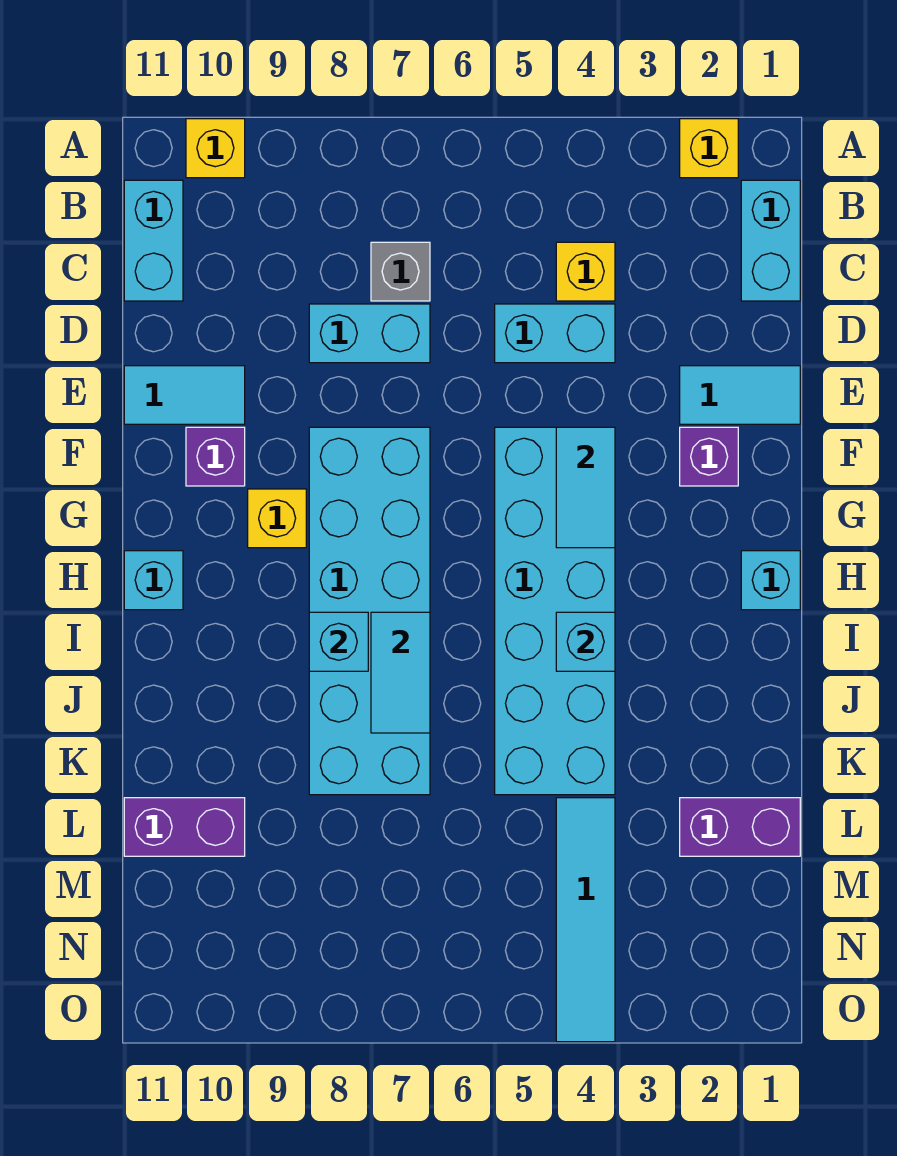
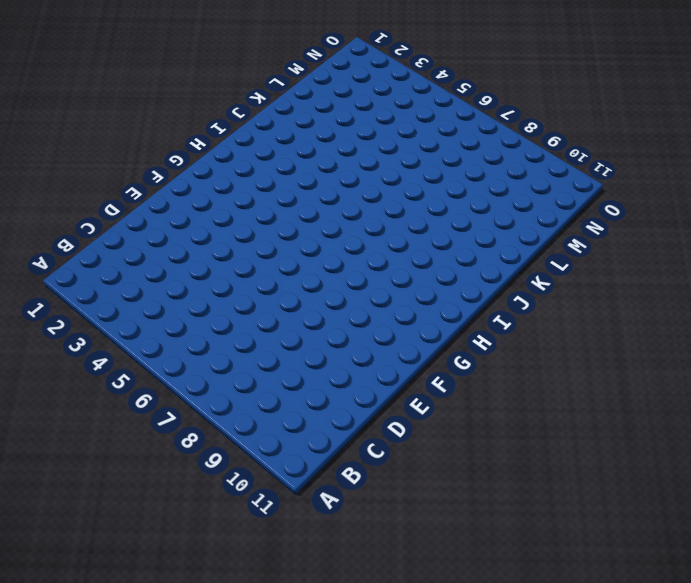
none -> yellow brick A2 level 1
none -> yellow brick A10 level 1
none -> cyan brick B1:C1 level 1

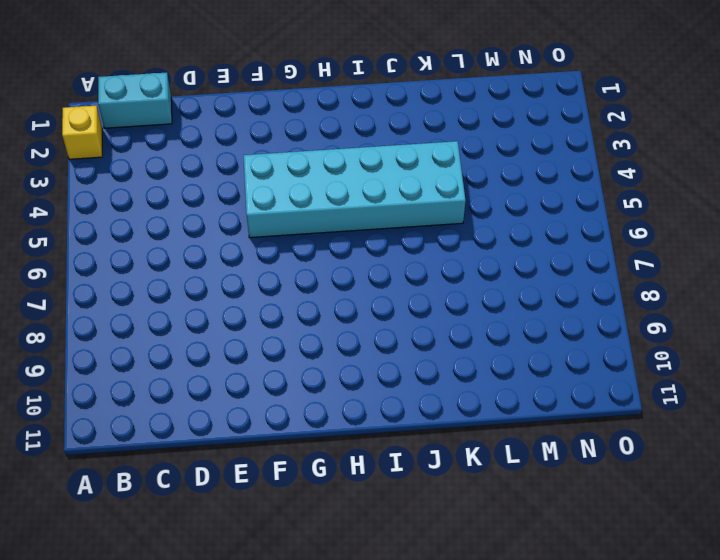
none -> yellow brick A10 level 1
none -> cyan brick B11:C11 level 1
none -> yellow brick C4 level 1

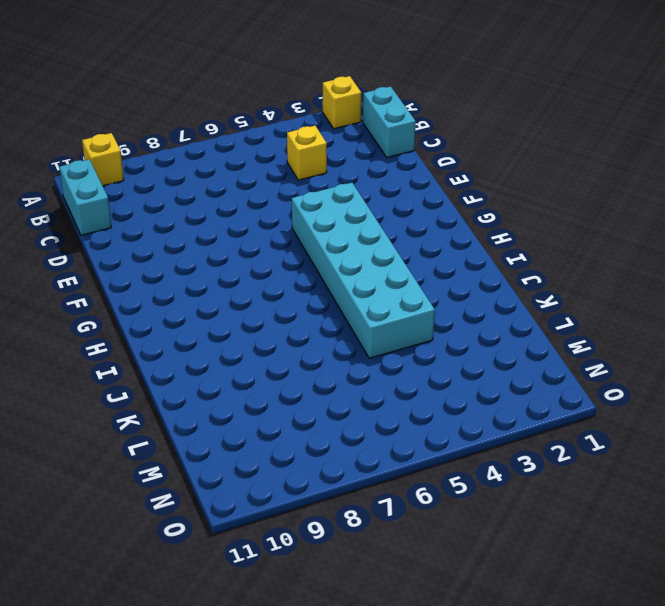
none -> grey brick C7 level 1
none -> cyan brick D4:D5 level 1
none -> cyan brick D7:D8 level 1

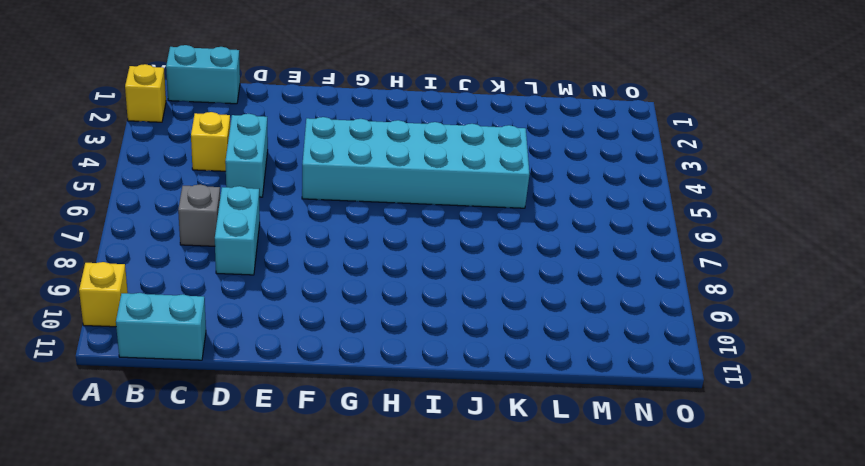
none -> cyan tile E1:E2 level 1
none -> cyan tile E10:E11 level 1
none -> purple brick F2 level 1

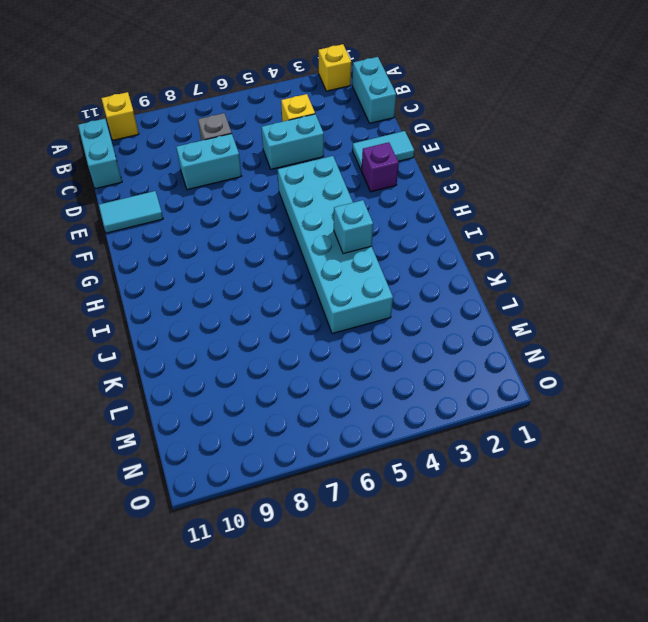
none -> cyan brick F7:K8 level 1
none -> purple brick F10 level 1
none -> yellow brick G9 level 1

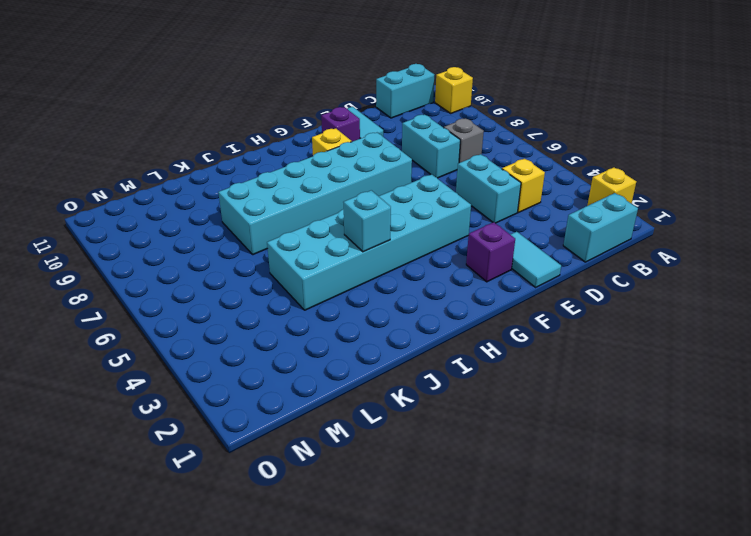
none -> cyan brick H1 level 1
none -> cyan brick H11 level 1
none -> purple brick L1:L2 level 1

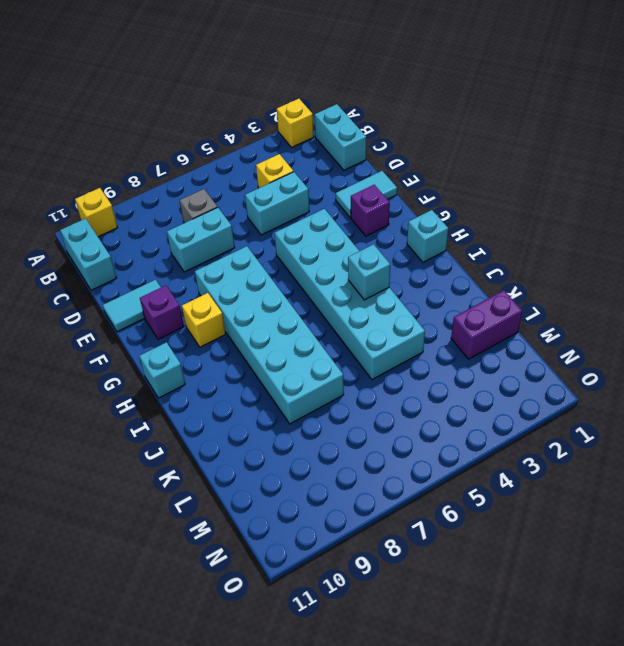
none -> cyan tile L4:O4 level 1
none -> purple brick L10:L11 level 1
none -> cyan tile F4:G4 level 2

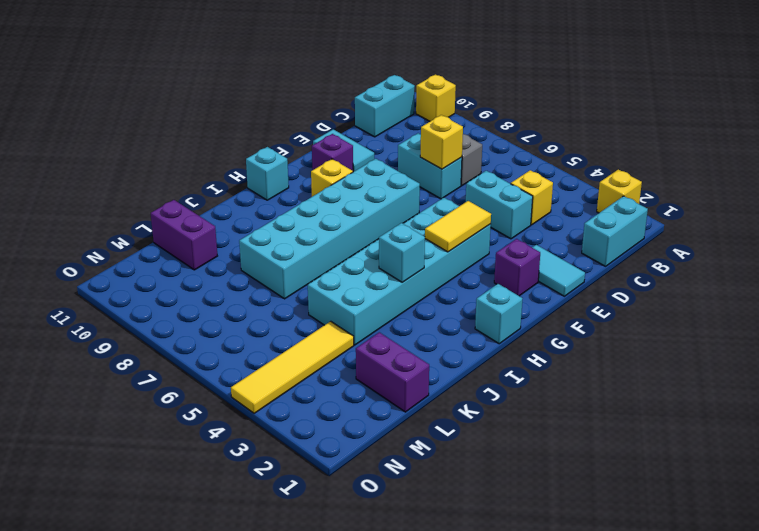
yellow brick D7 level 2 -> none
yellow tile F4:G4 level 2 -> cyan tile F4:G4 level 2
yellow tile L4:O4 level 1 -> cyan tile L4:O4 level 1
none -> cyan tile I7:J7 level 2
none -> cyan brick I8 level 2

